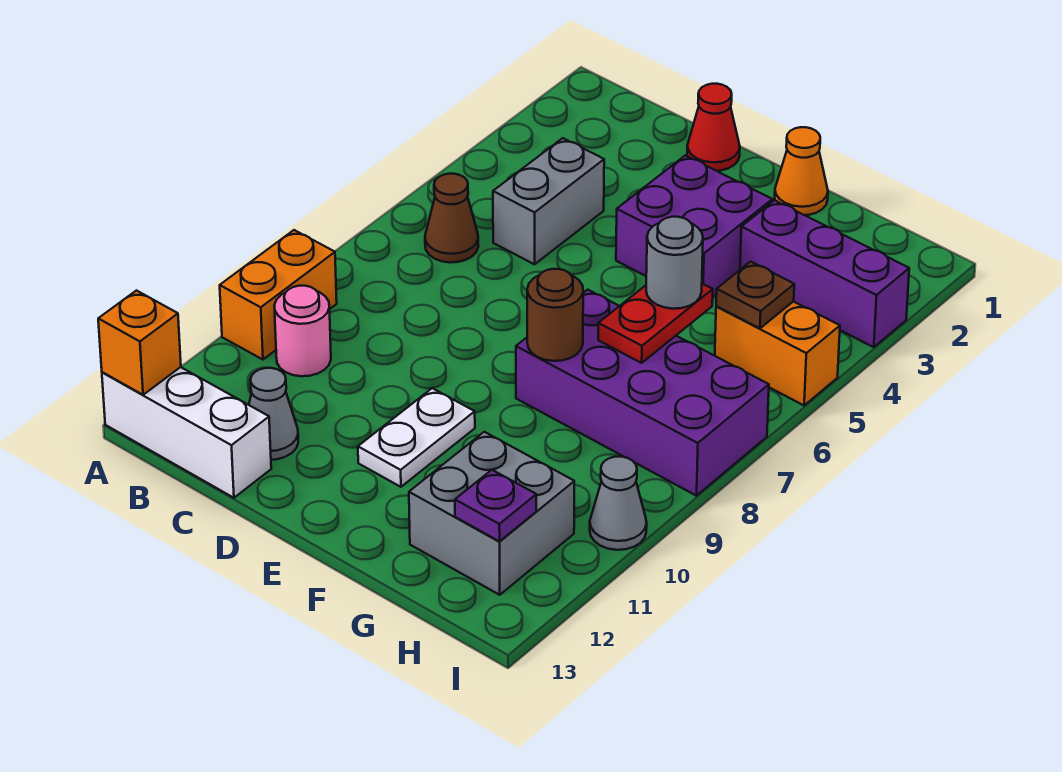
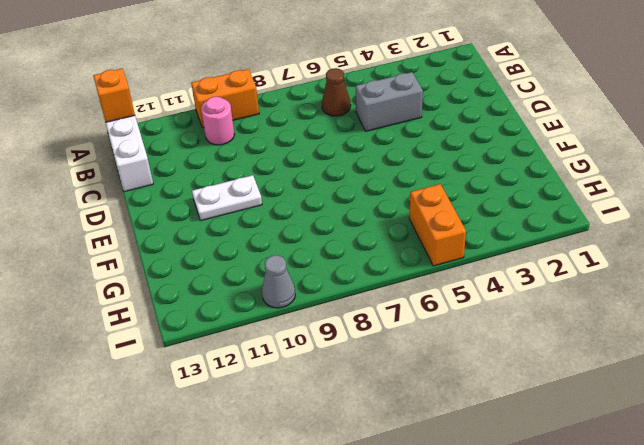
none -> grey cone C12 level 1
none -> red cone D1 level 1
none -> purple brick E3:F4 level 1

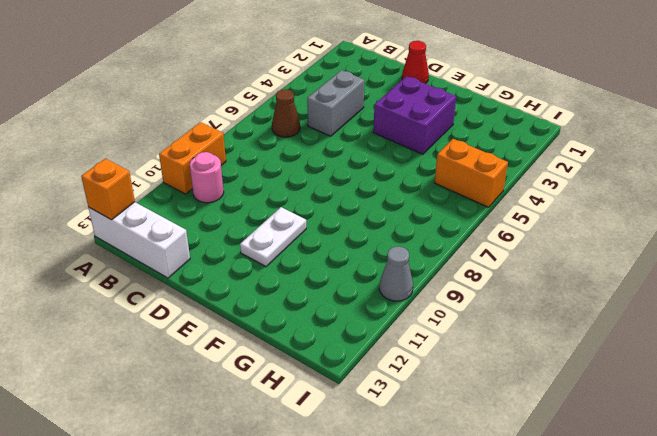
none -> grey cone C12 level 1
none -> orange cone F1 level 1
none -> purple brick F7:I8 level 1

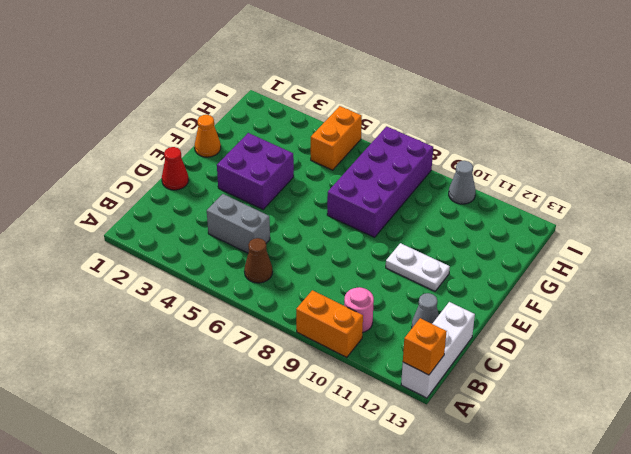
none -> purple brick G3:I3 level 1
none -> grey brick G11:H12 level 1
none -> brown round brick F8 level 2

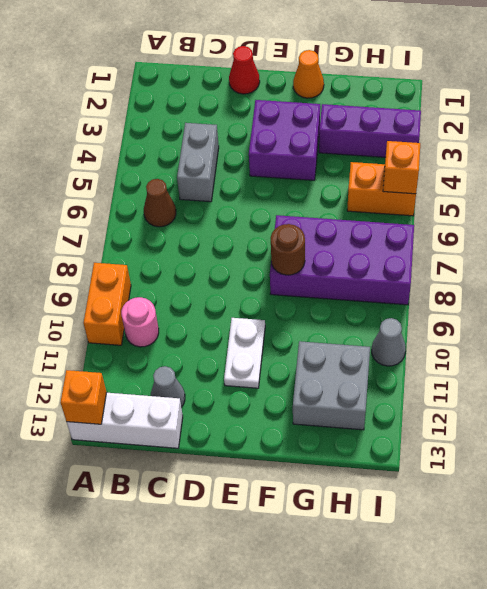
orange brick I5 level 2 -> none
none -> red plate G6:G7 level 2
none -> brown plate H5 level 2
none -> purple plate H12 level 2

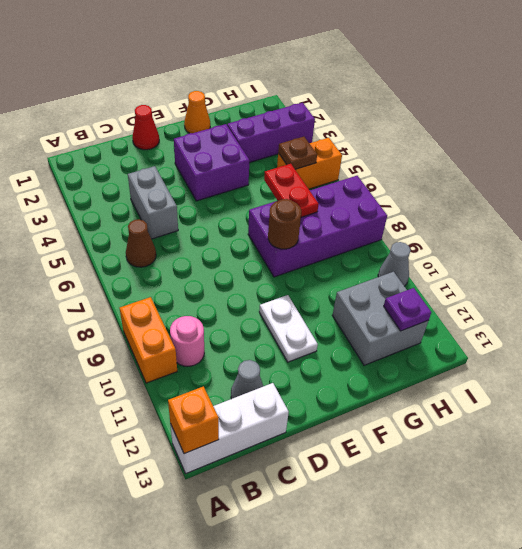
none -> grey round brick G6 level 3

